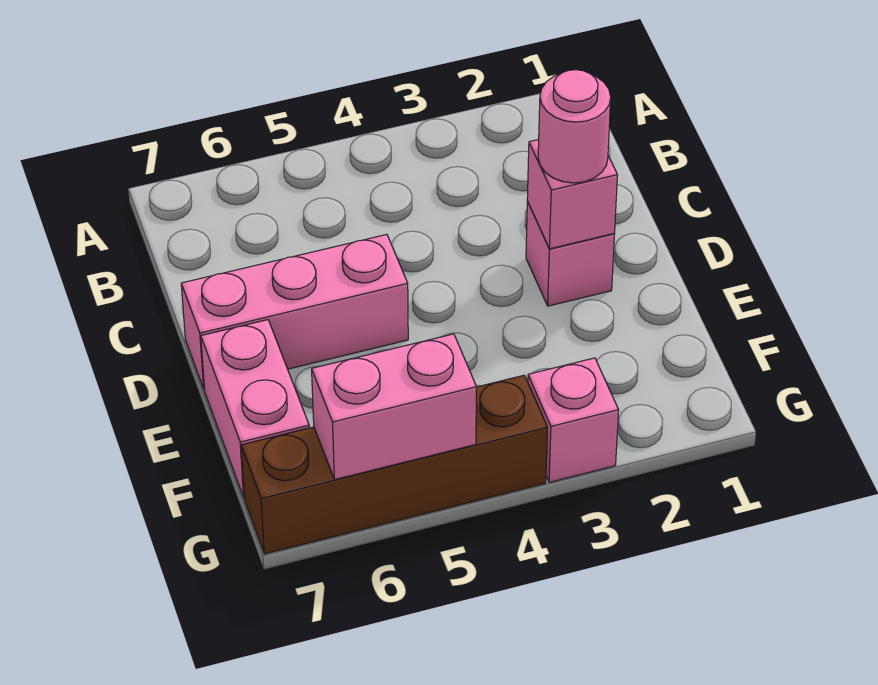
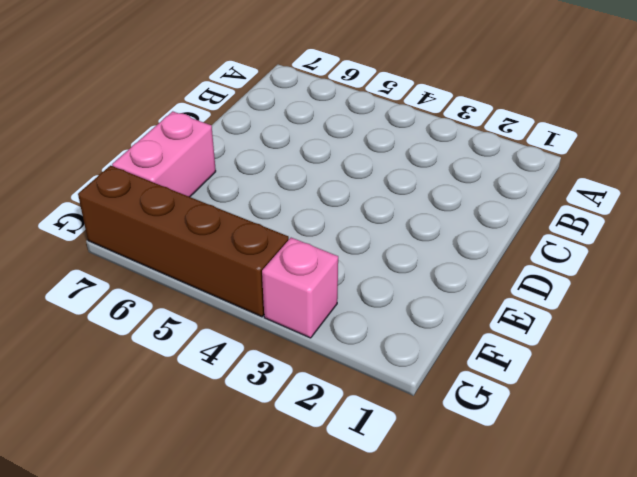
none -> pink brick D2 level 1
none -> pink brick D5:D7 level 1

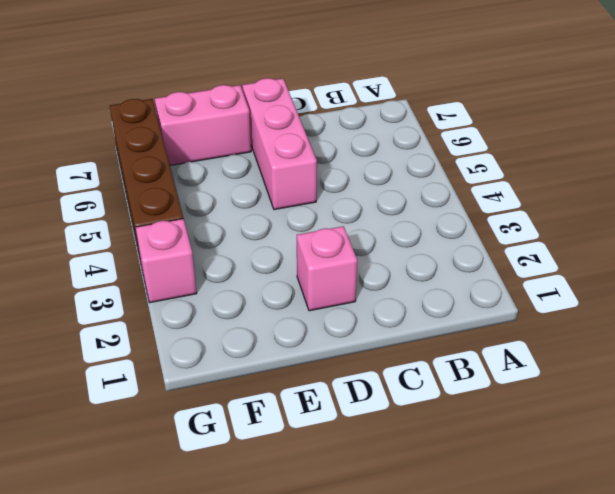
none -> pink brick D2 level 2
none -> pink brick G5:G6 level 2

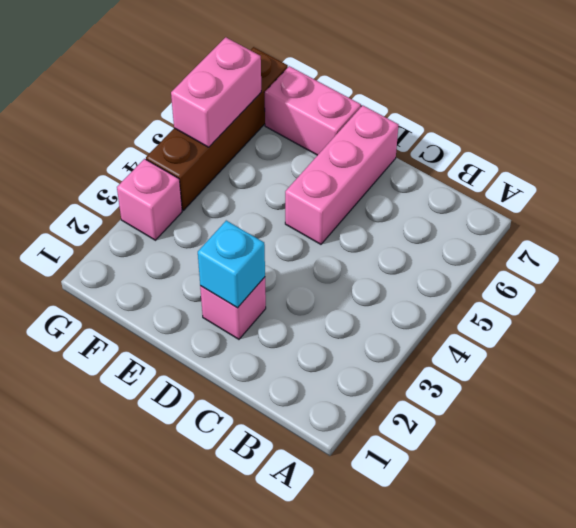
cyan brick D2 level 2 -> pink brick D2 level 2
none -> pink round brick D2 level 3

